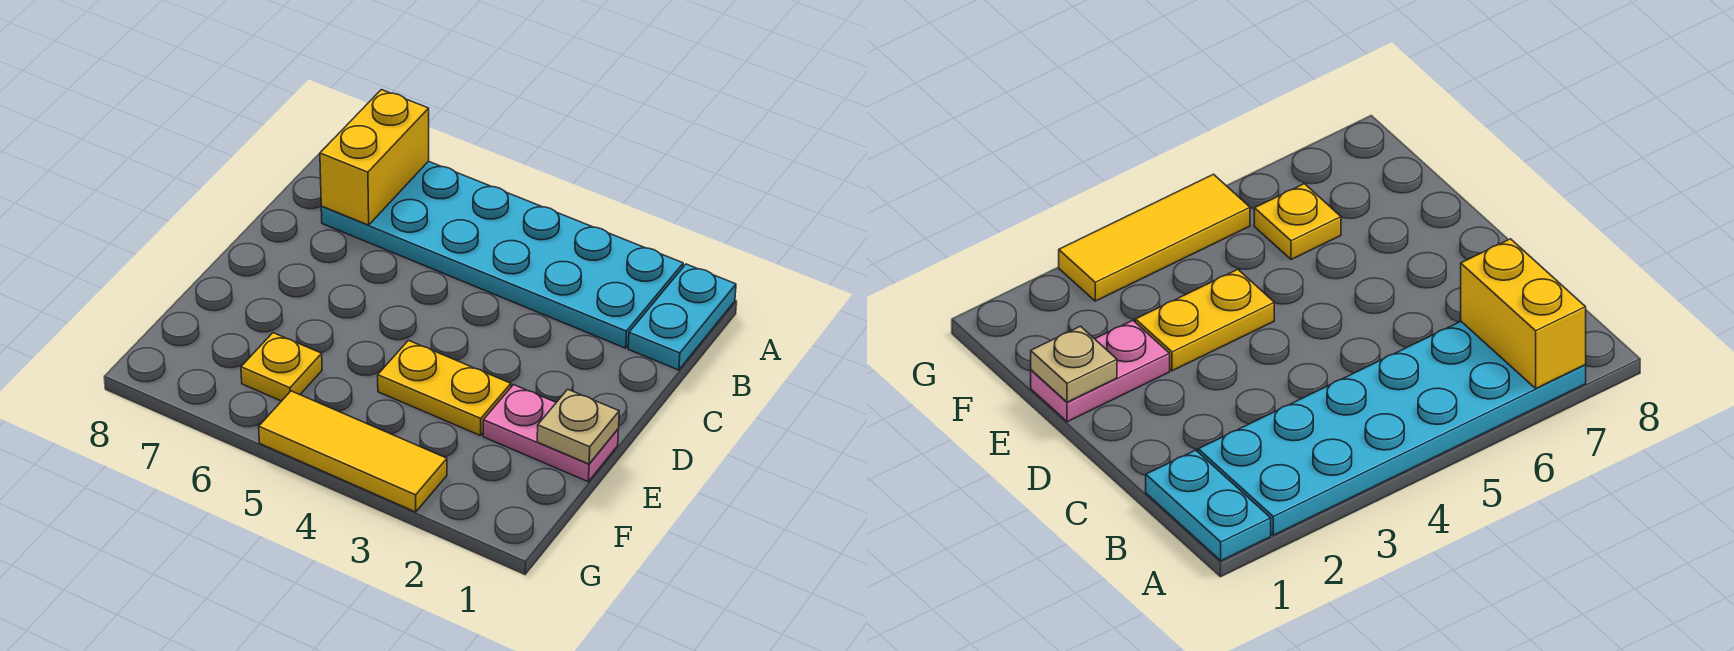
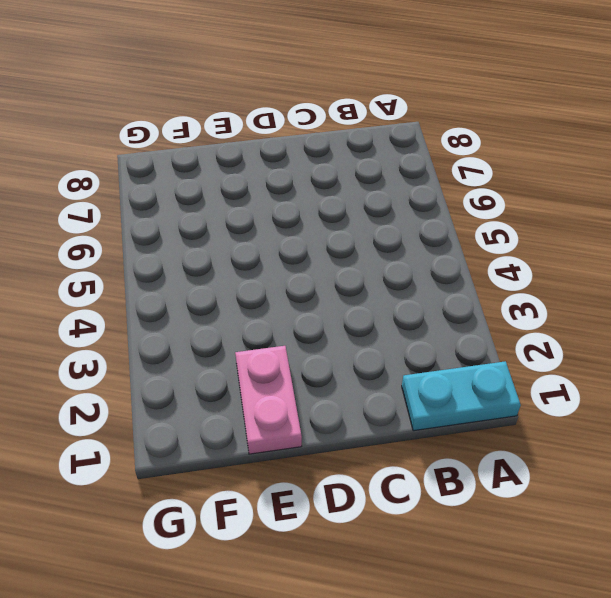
none -> cyan plate A2:B7 level 1
none -> yellow plate E3:E4 level 1

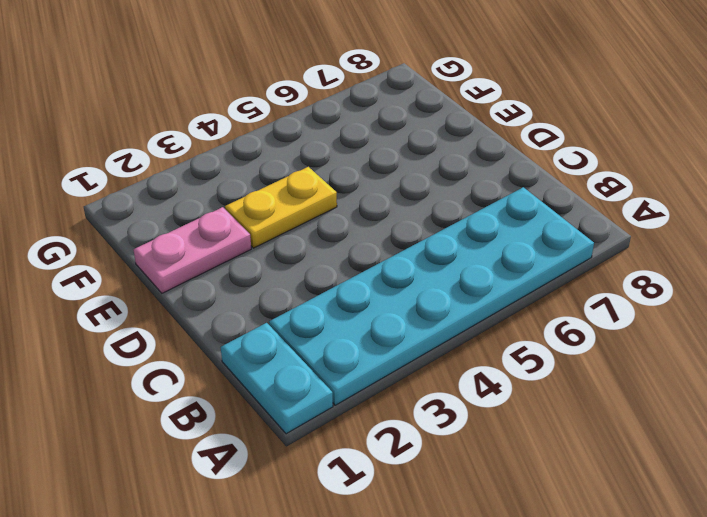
none -> yellow plate F6 level 1
none -> yellow tile G3:G5 level 1

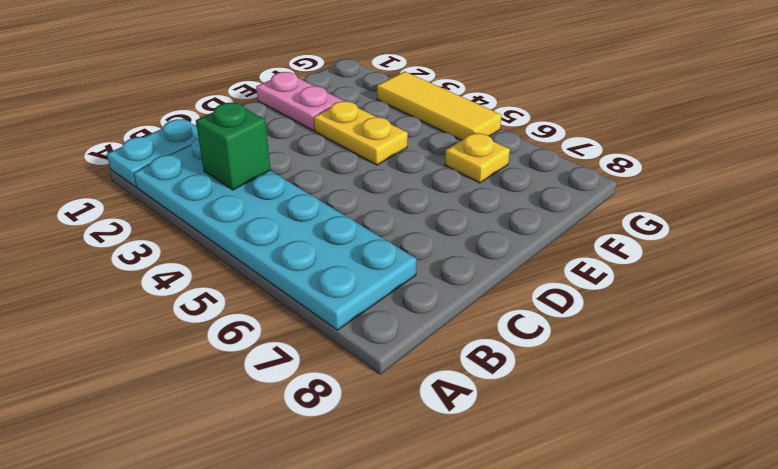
green brick B3 level 2 -> none
none -> yellow brick A7:B7 level 2
none -> tan plate E1 level 2

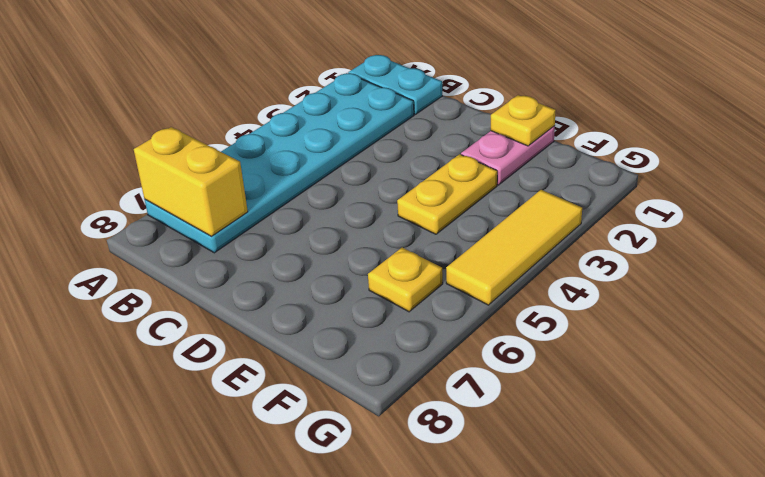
yellow plate E1 level 2 -> tan plate E1 level 2

